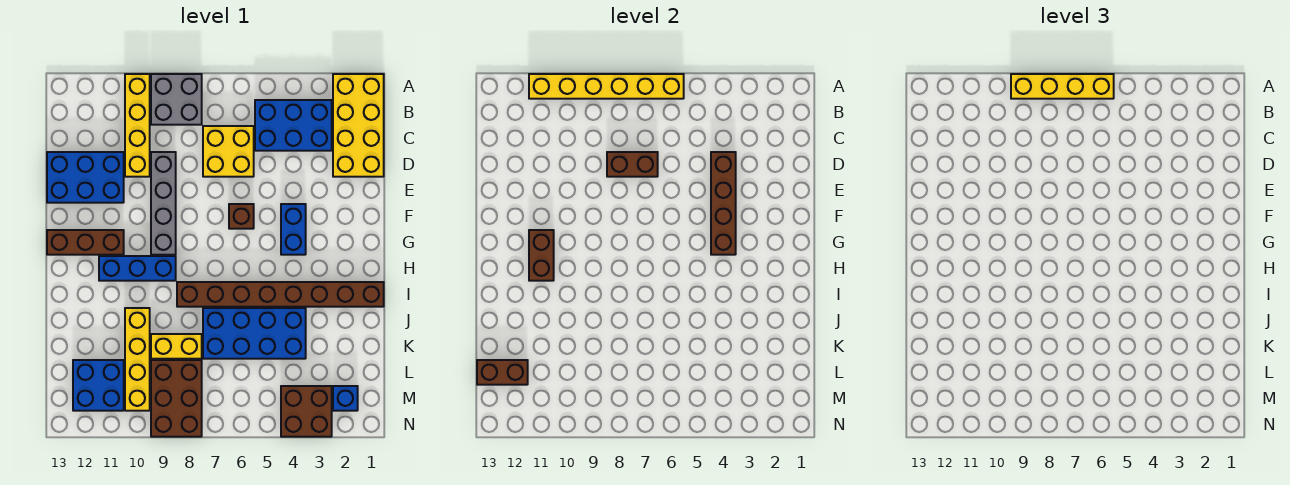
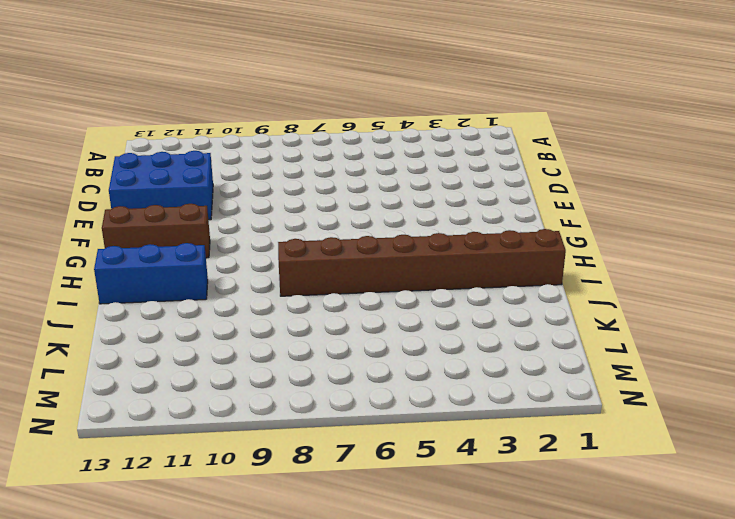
blue brick I11:I13 level 1 -> blue brick H9:H11 level 1
none -> yellow brick A1:D2 level 1
none -> grey brick A8:B9 level 1
none -> yellow brick A10:D10 level 1

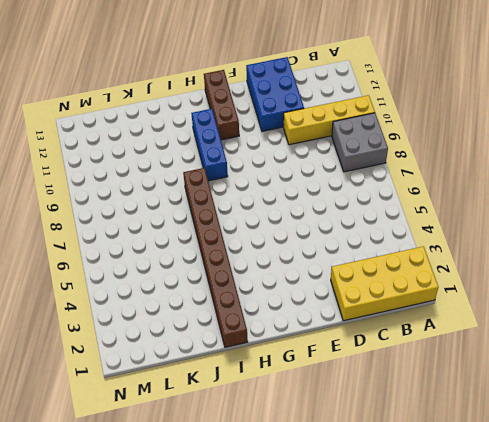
none -> blue brick B3:C5 level 1
none -> yellow brick C6:D7 level 1
none -> grey brick D9:G9 level 1

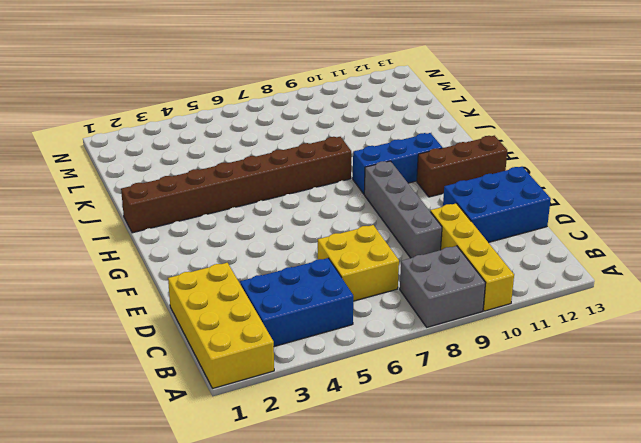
none -> blue brick F4:G4 level 1
none -> brown brick F6 level 1
none -> blue brick J4:K7 level 1

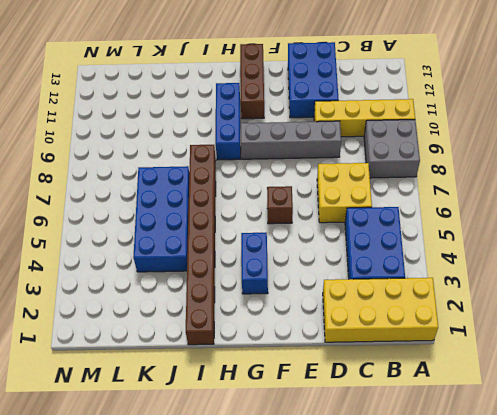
blue brick G3:G4 level 1 -> blue brick F4:G4 level 1
none -> yellow brick J10:M10 level 1
none -> yellow brick K8:K9 level 1
none -> brown brick L8:N9 level 1

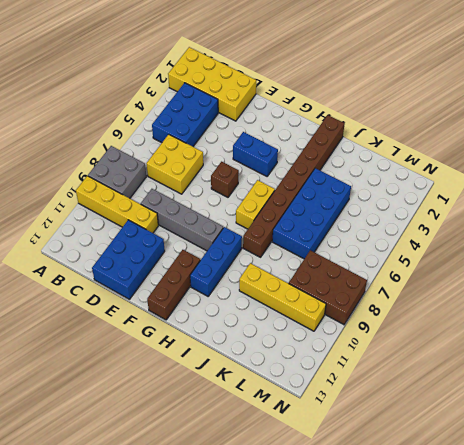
yellow brick H6:H7 level 1 -> yellow brick K8:K9 level 1
none -> blue brick L11:M12 level 1
none -> blue brick M2 level 1
none -> brown brick M3:N4 level 1

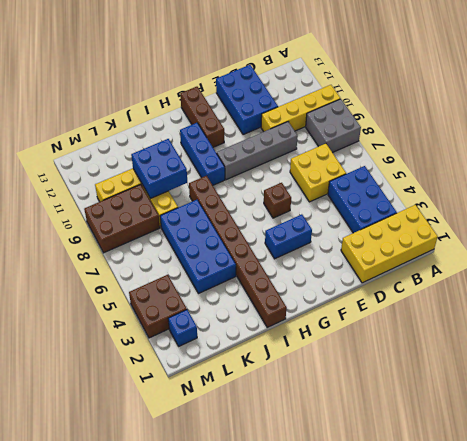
blue brick J9:K10 level 2 -> blue brick L11:M12 level 1
none -> yellow brick A6:A11 level 2
none -> brown brick D4:G4 level 2
none -> brown brick D7:D8 level 2

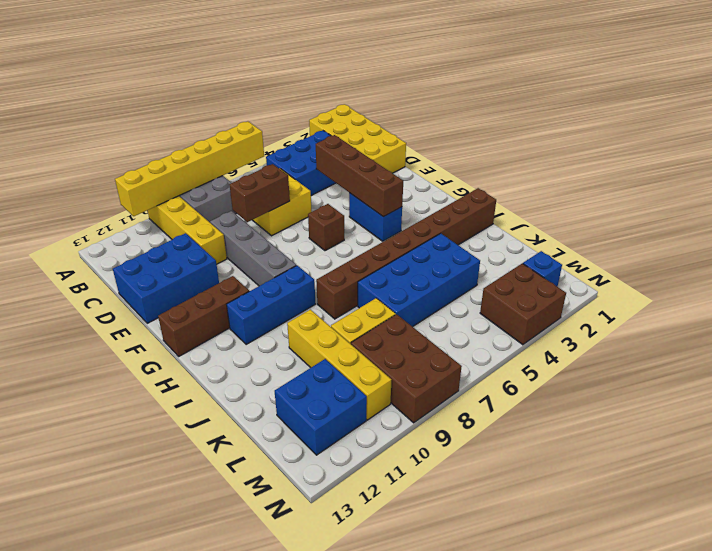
none -> brown brick G11:H11 level 2
none -> brown brick L12:L13 level 2
none -> yellow brick A6:A9 level 3

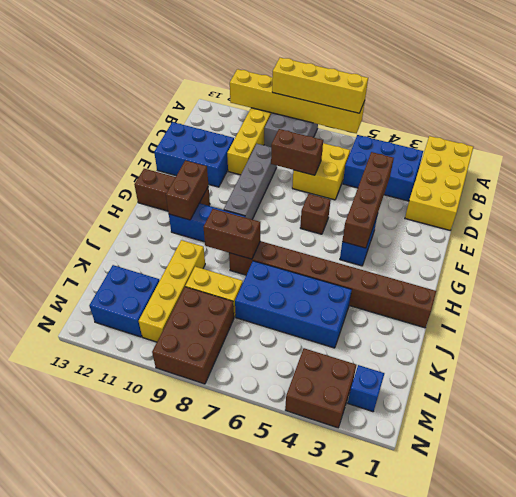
brown brick I8:I9 level 2 -> brown brick L12:L13 level 2

